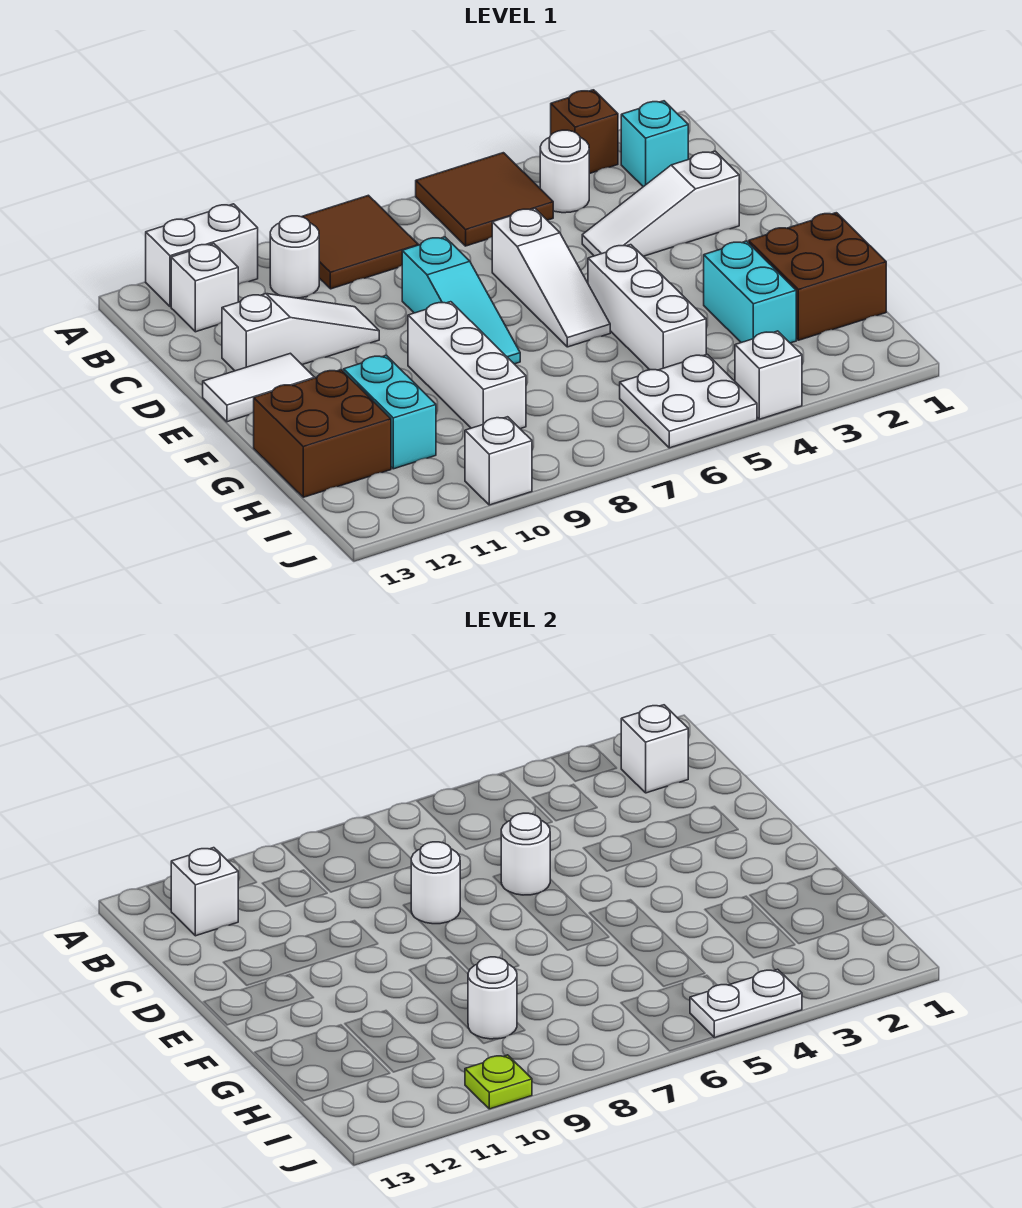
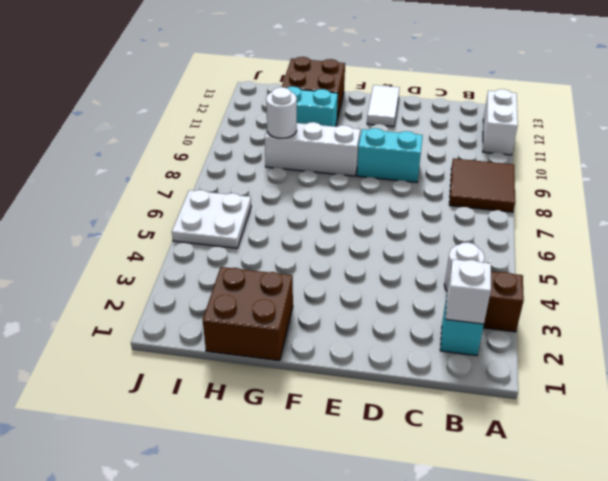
cyan brick D9:E9 level 1 -> cyan brick G3:H3 level 1
none -> brown tile A5:B6 level 1
none -> white round brick B10 level 1
none -> white brick B12 level 1

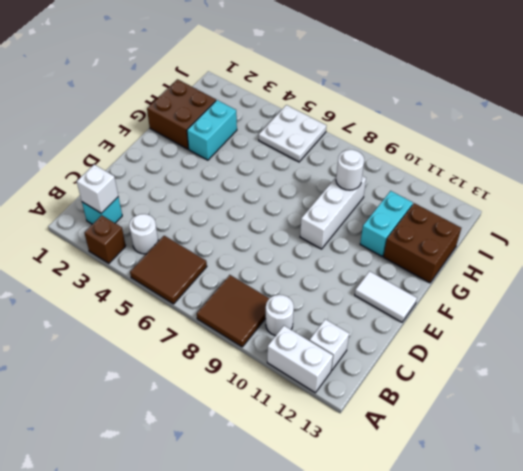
none -> white slope D2:D4 level 1 top 2
none -> white slope D6:F6 level 1 top D
none -> cyan slope D8:F8 level 1 top D

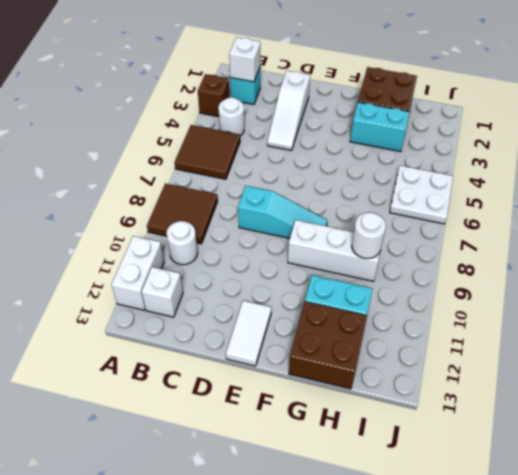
none -> white slope D6:F6 level 1 top D
none -> white slope D10:D12 level 1 top 12
none -> white brick F5:H5 level 1

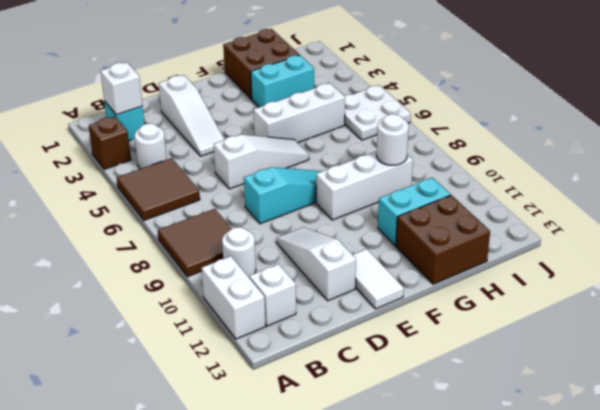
none -> white brick J4 level 1
none -> white brick J10 level 1
none -> white brick B12 level 2

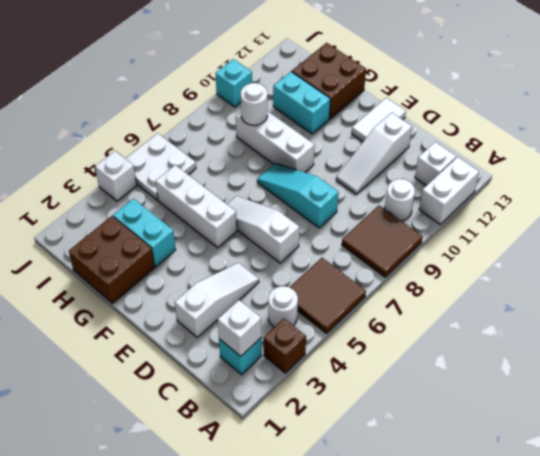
cyan brick J10 level 1 -> white brick J10 level 1
none -> white brick B12 level 2
none -> white round brick D6 level 2
none -> white round brick D8 level 2

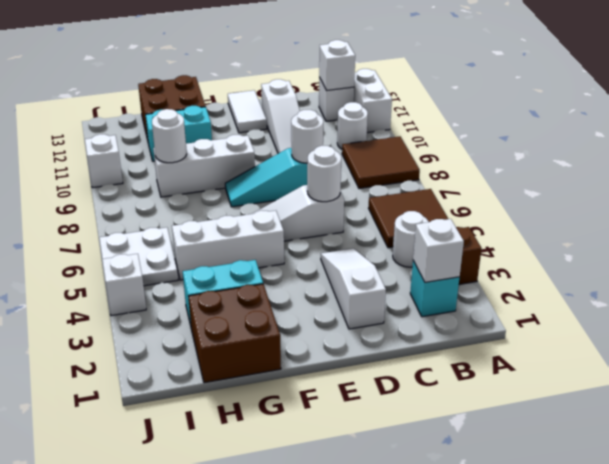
none -> white plate J4:J5 level 2
none -> lime plate J10 level 2

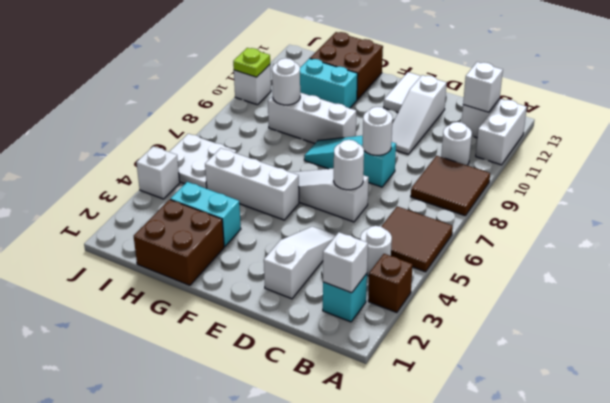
none -> white plate J4:J5 level 2

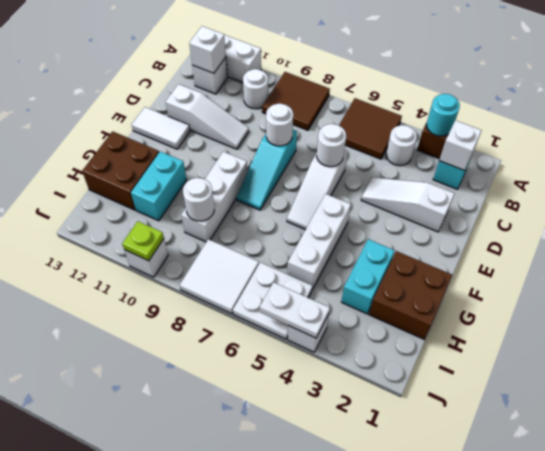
cyan round brick A3 level 2 -> none
white tile I7:J8 level 1 -> none

